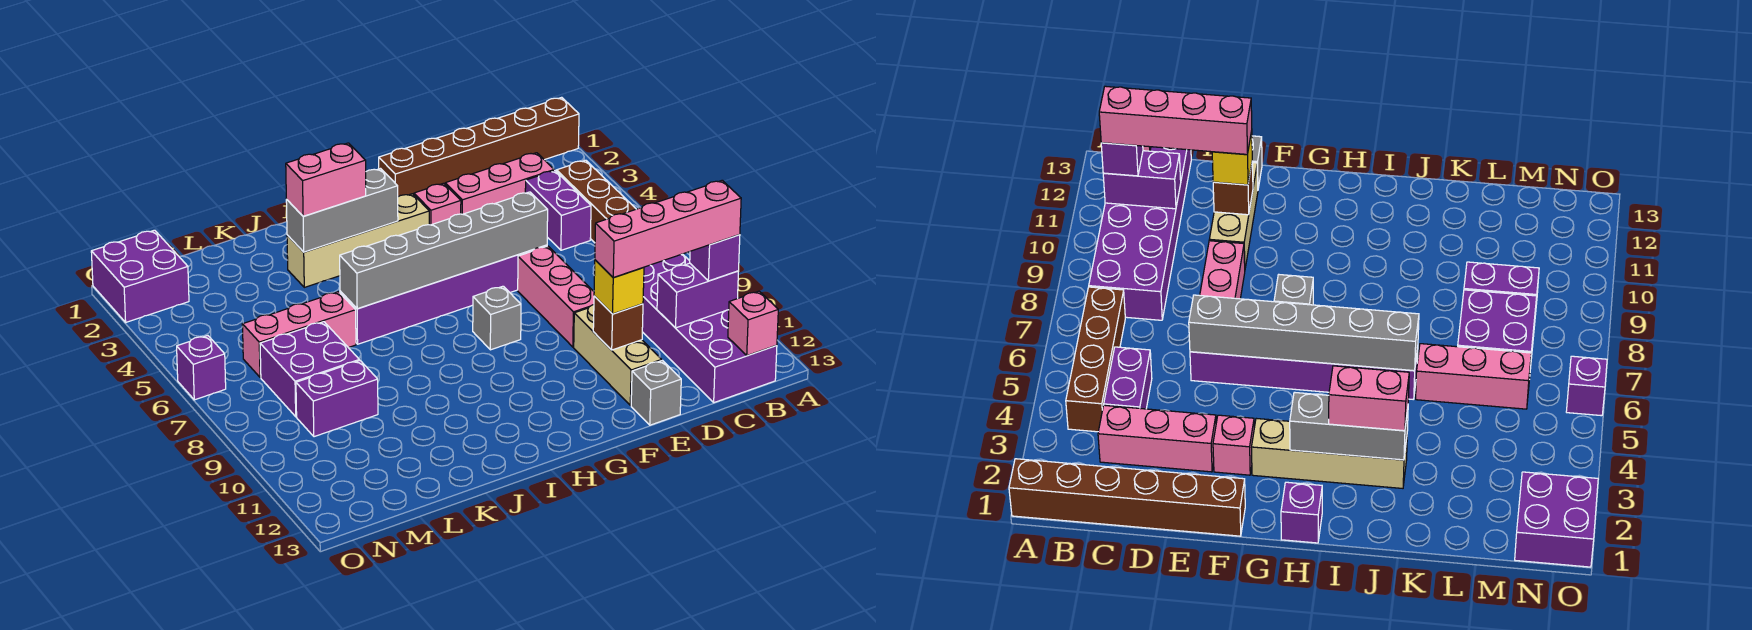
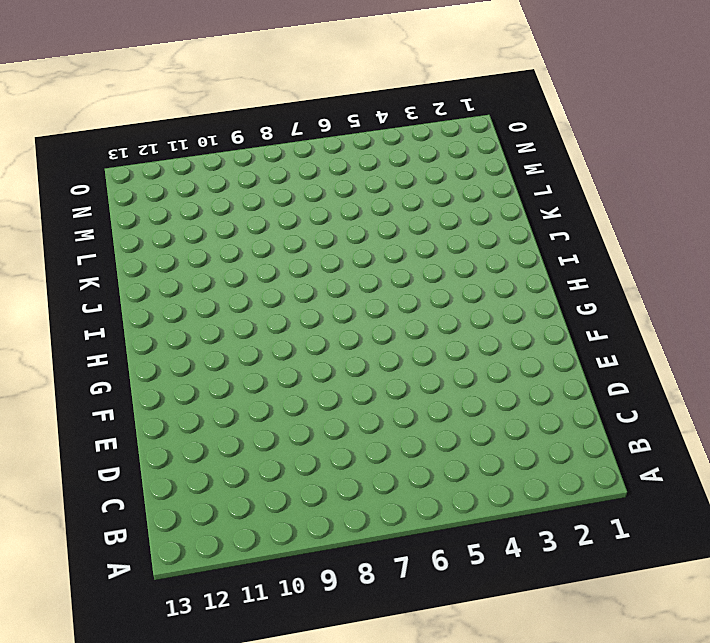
none -> brown brick A1:F1 level 1
none -> brown brick B4:B7 level 1
none -> purple brick B8:C13 level 1

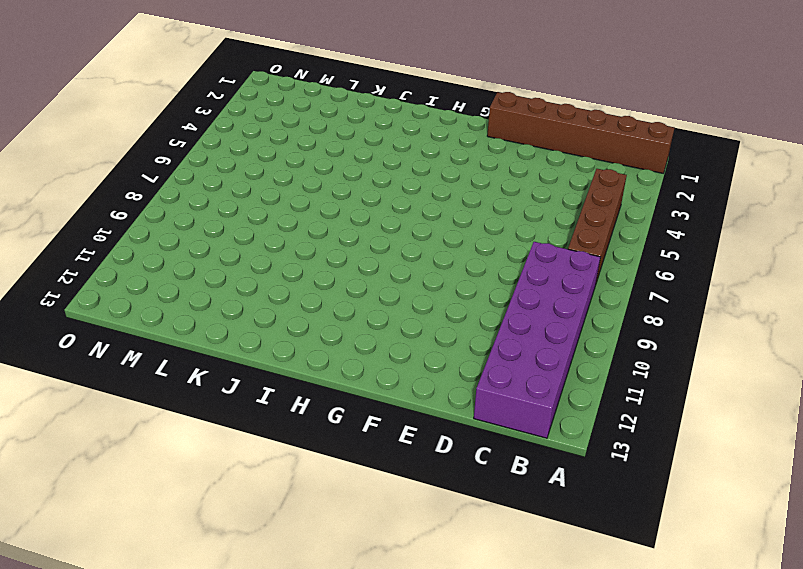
none -> pink brick C3:E3 level 1
none -> purple brick C4:C5 level 1
none -> purple brick E6:J6 level 1

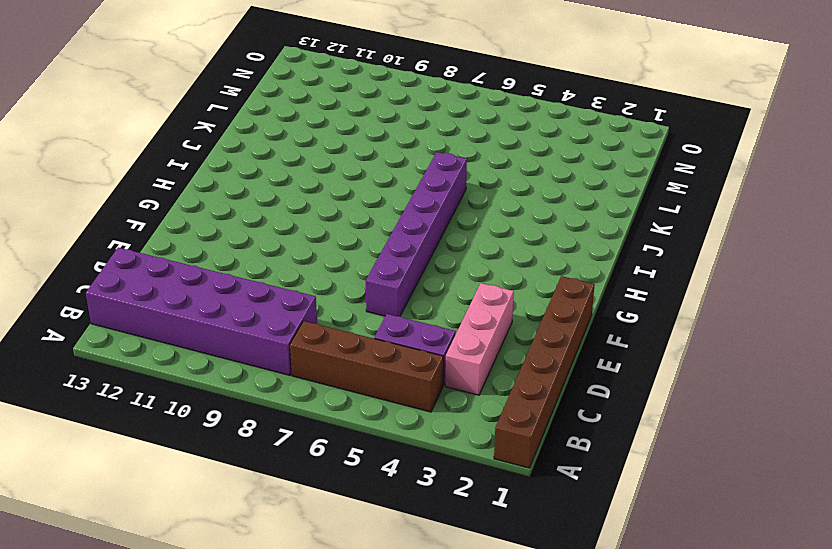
none -> pink brick E7:E9 level 1
none -> tan brick E10:E12 level 1
none -> grey brick E13 level 1

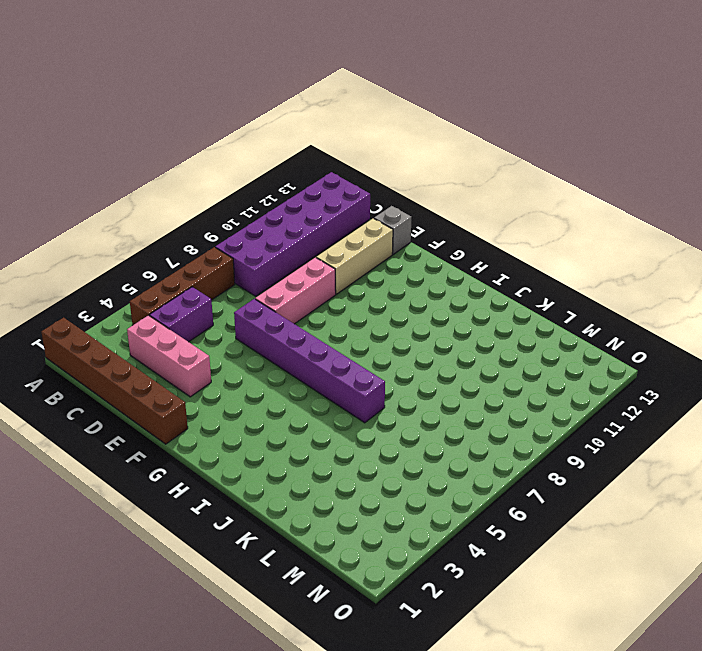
none -> pink brick F3 level 1
none -> tan brick G3:J3 level 1
none -> grey brick G8 level 1

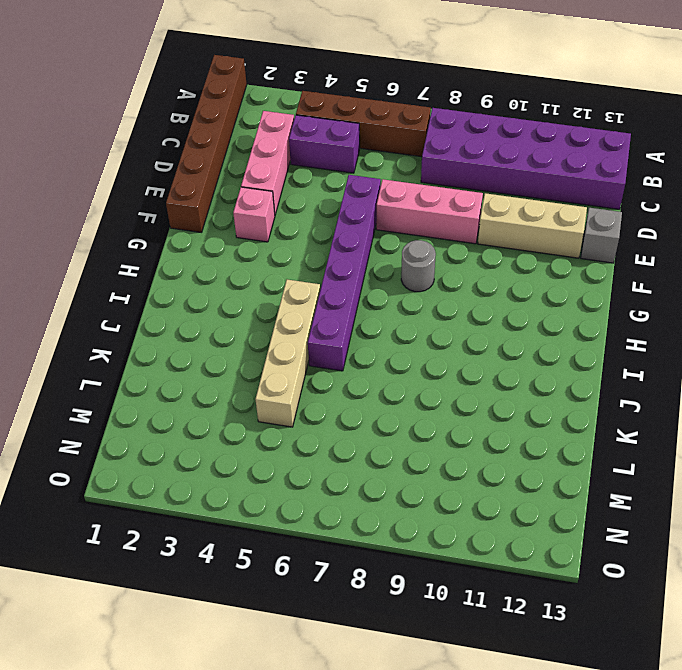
grey round brick G8 level 1 -> grey brick G8 level 1
tan brick I5:L5 level 1 -> tan brick G3:J3 level 1
none -> purple brick H1 level 1
none -> pink brick K6:M6 level 1
none -> purple brick L7:M8 level 1

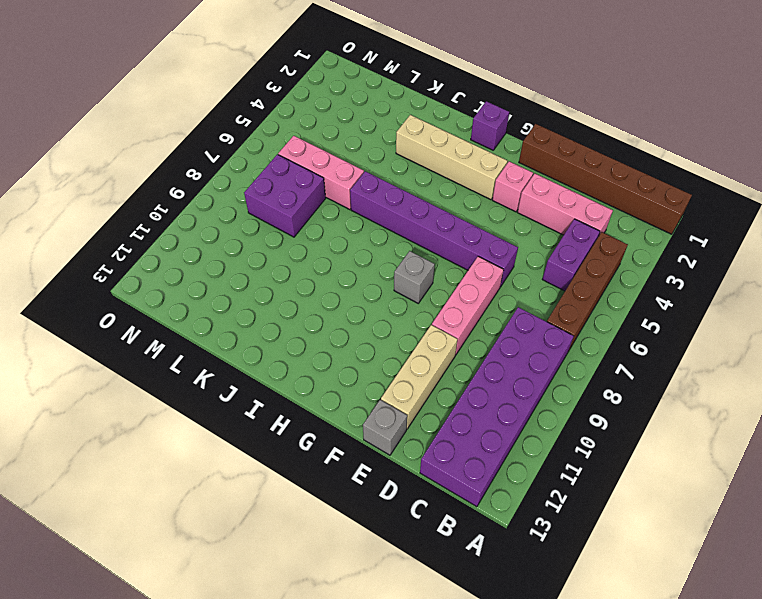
none -> purple brick L9:M9 level 1
none -> purple brick N1:O2 level 1
none -> purple brick O6 level 1

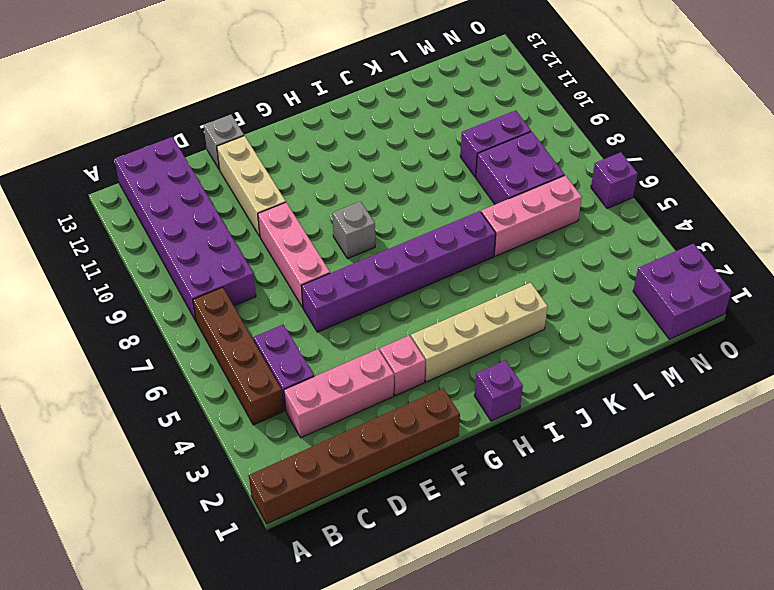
none -> purple brick B11:C11 level 2
none -> pink brick B13 level 2
none -> grey brick E6:J6 level 2

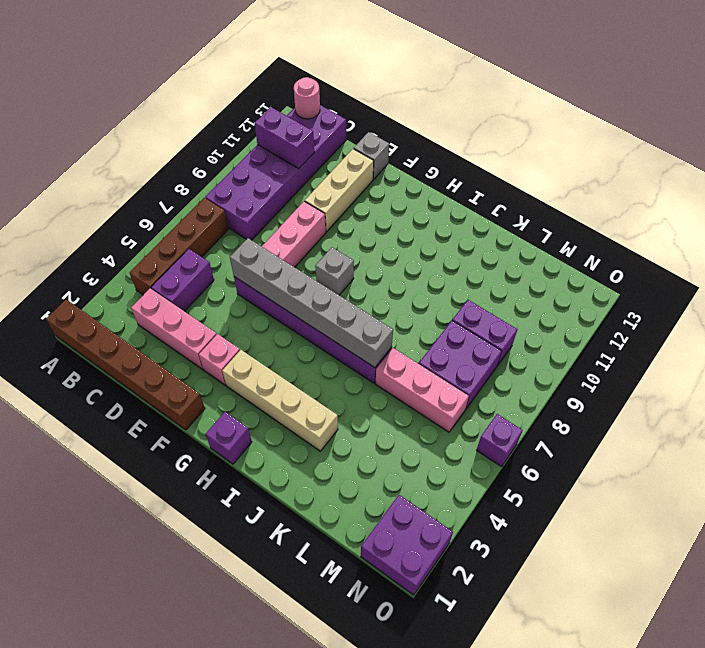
pink round brick B13 level 2 -> pink brick B13 level 2
none -> brown brick E11 level 2
none -> grey brick H3:J3 level 2
none -> purple brick B11 level 3

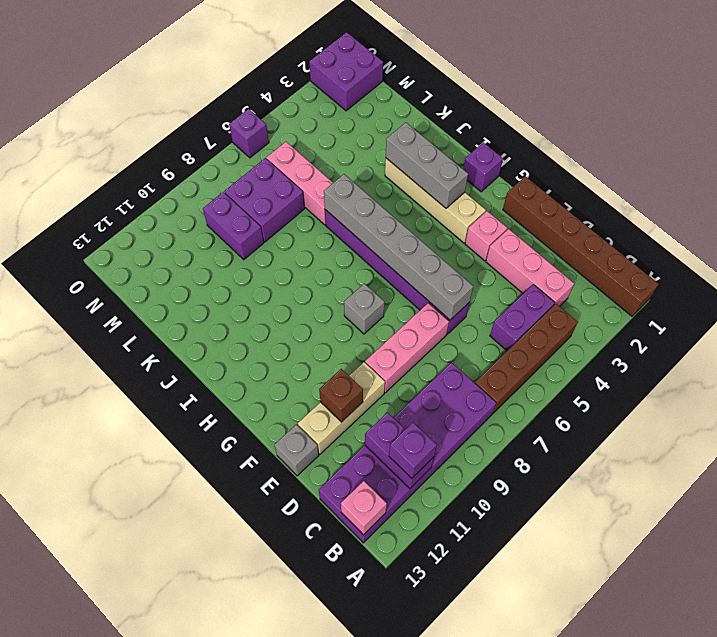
none -> yellow brick E11 level 3
none -> pink brick I3:J3 level 3
none -> pink brick B11:E11 level 4

